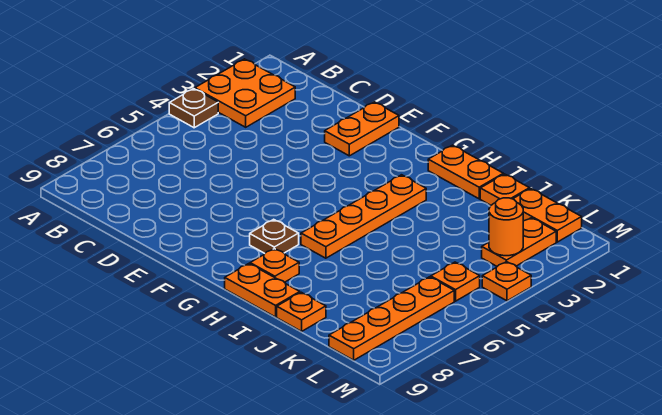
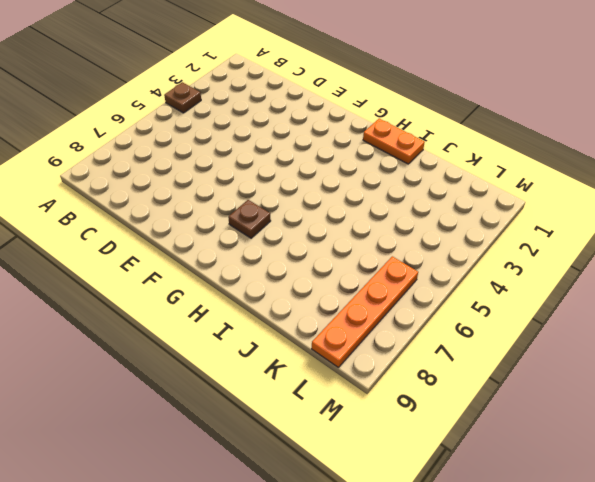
none -> orange plate A2:B3 level 1
none -> orange plate E1:E2 level 1
none -> orange plate H3:H6 level 1

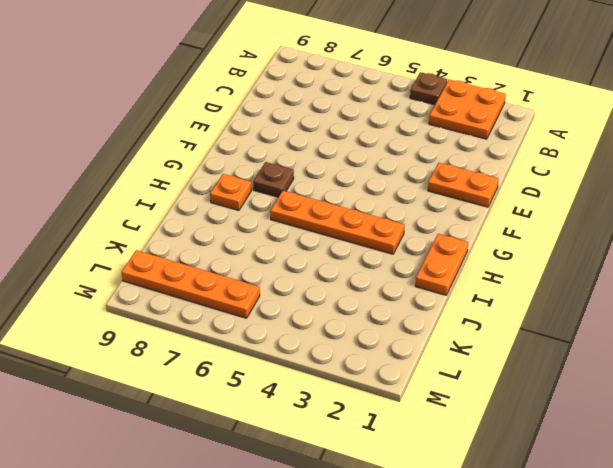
none -> orange plate H9:I9 level 1
none -> orange plate J1 level 1
none -> orange plate J9 level 1

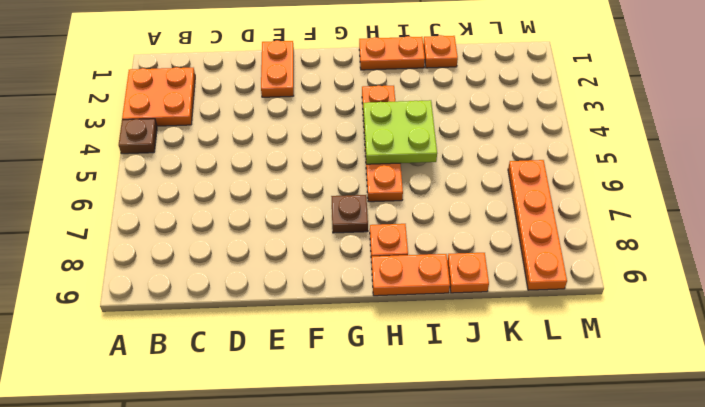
lime plate H4:I5 level 2 -> none
none -> orange plate K1:L1 level 1
none -> orange plate L2:L3 level 1
none -> orange plate L5 level 1

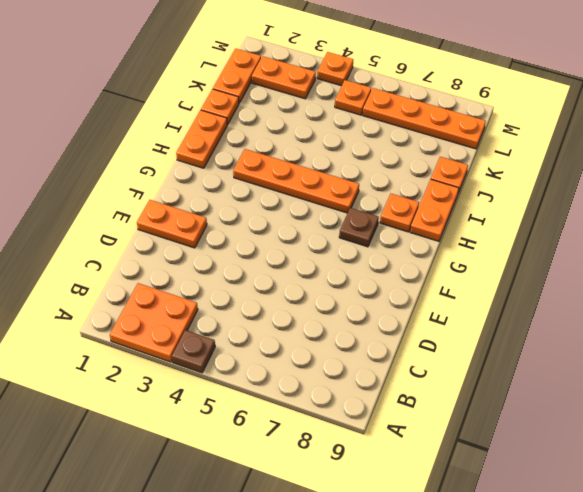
none -> orange round brick L3 level 2

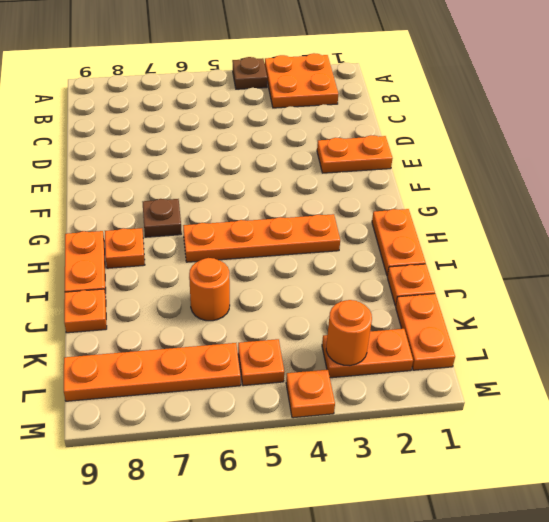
orange round brick J6 level 1 -> none

